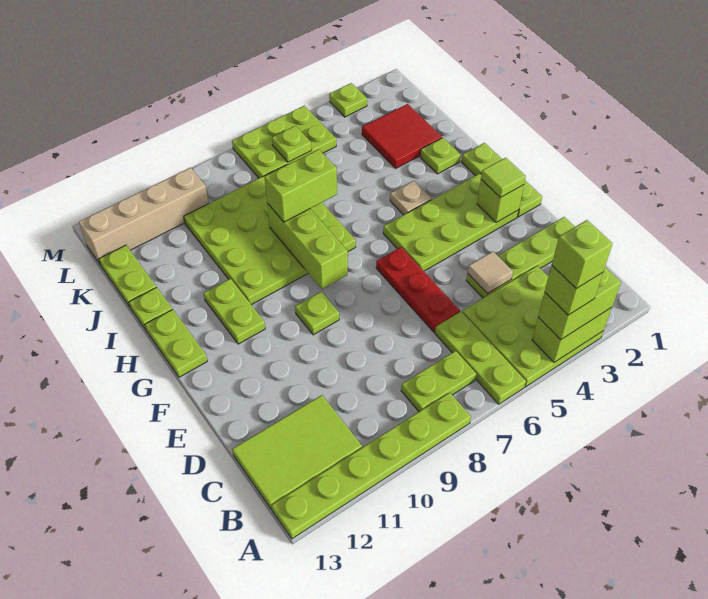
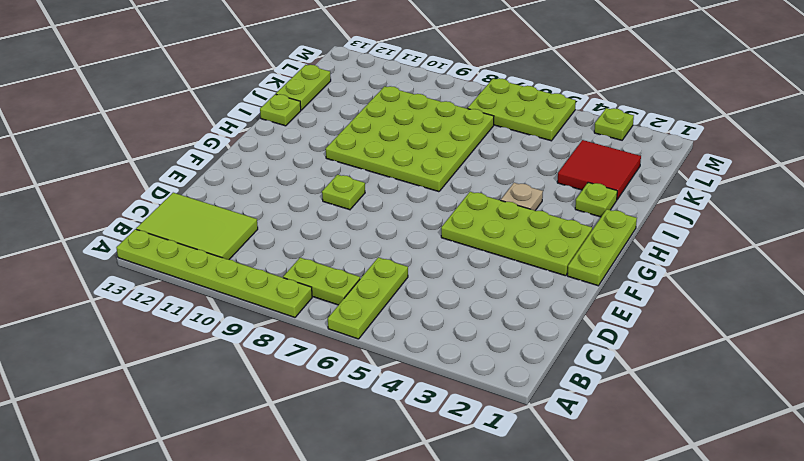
none -> lime plate A3:C5 level 1
none -> lime plate D1:D4 level 1
none -> red plate D6:F6 level 1
none -> lime plate G11:H11 level 1

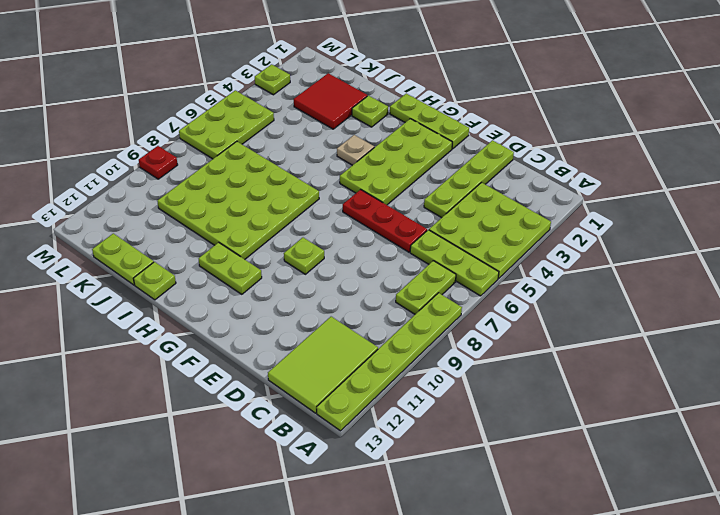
red plate M9 level 1 -> none
none -> lime plate G13:H13 level 1
none -> tan brick L10:L13 level 1
none -> lime brick A3:A4 level 2
none -> tan tile D4 level 2

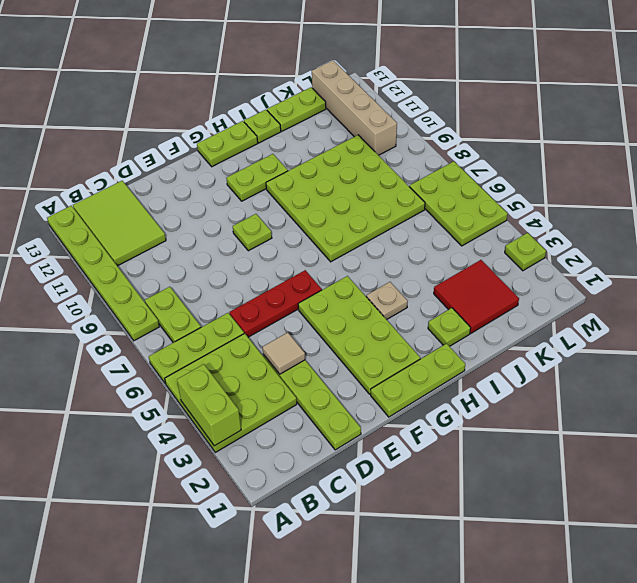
none -> lime brick F2 level 2
none -> lime brick G8:I8 level 2
none -> lime plate L6 level 2
none -> lime brick A3:A4 level 3

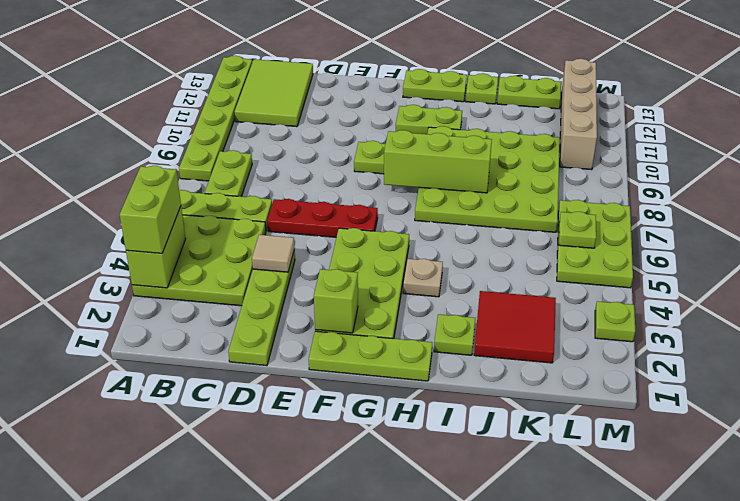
none -> lime tile F2 level 3
none -> lime brick I7:I8 level 3
none -> lime brick A4 level 4
none -> lime brick A4 level 5

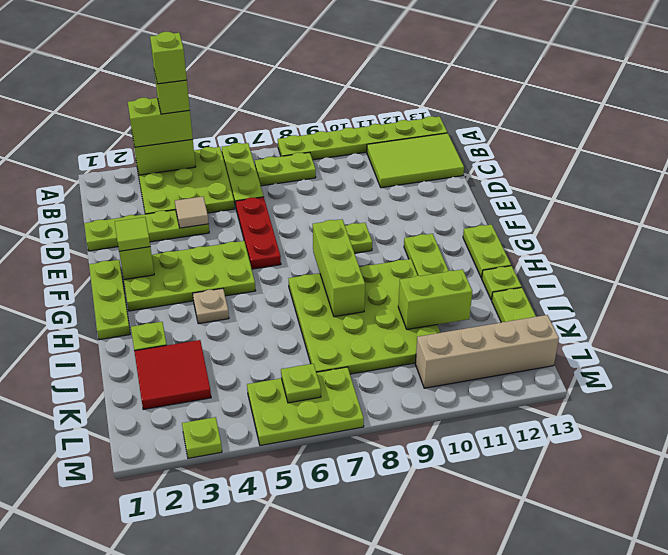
lime brick J10:J11 level 2 -> lime brick I7:I8 level 3

